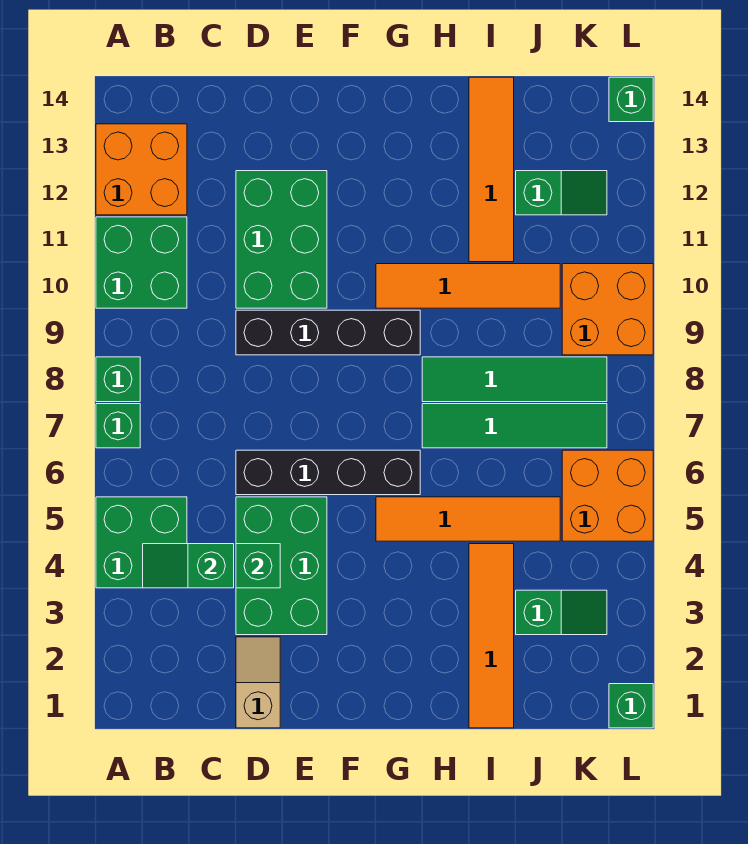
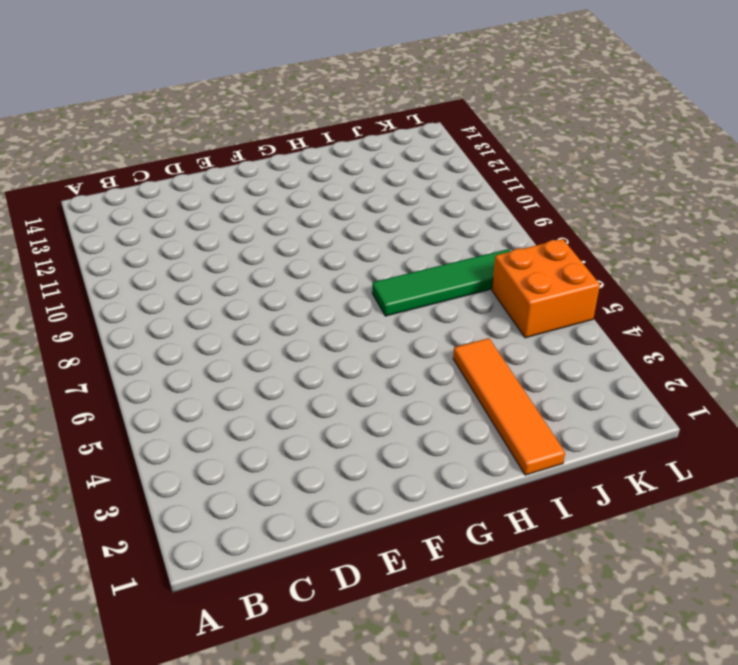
none -> green brick A4:B5 level 1
none -> green brick A7 level 1
none -> green brick A8 level 1

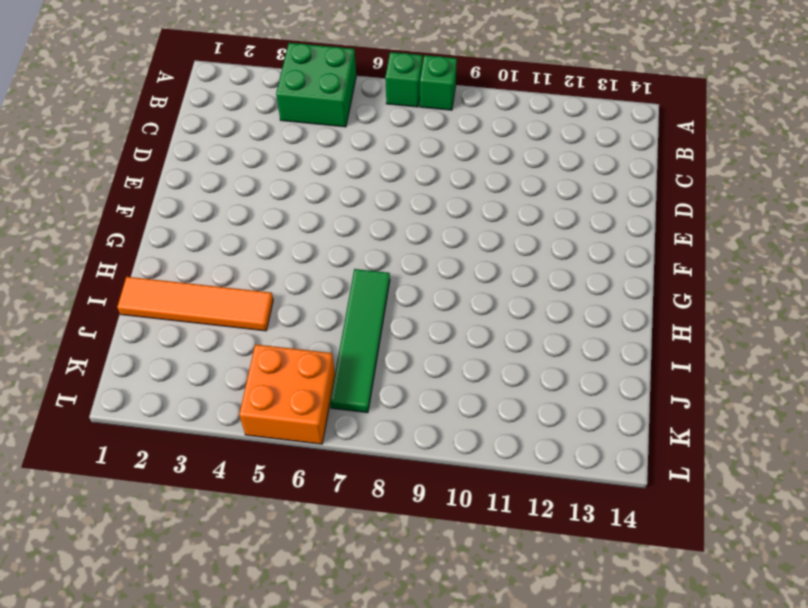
none -> green brick A10:B11 level 1
none -> orange brick A12:B13 level 1
none -> tan slope D1:D2 level 1 top 1

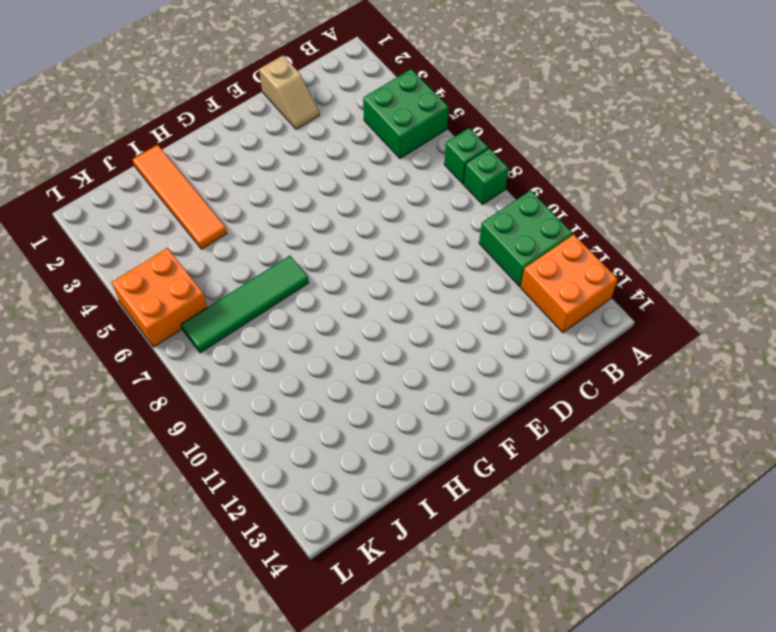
none -> green brick D3:E5 level 1
none -> black brick D6:G6 level 1
none -> black brick D9:G9 level 1

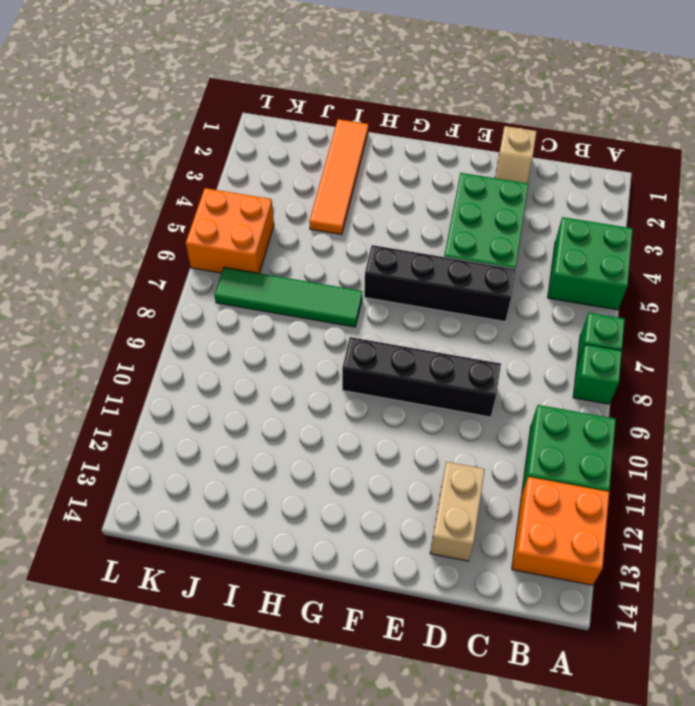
tan brick D12:D13 level 1 -> green brick D10:E12 level 1
none -> orange tile G5:J5 level 1
none -> orange tile G10:J10 level 1
none -> green tile H8:K8 level 1

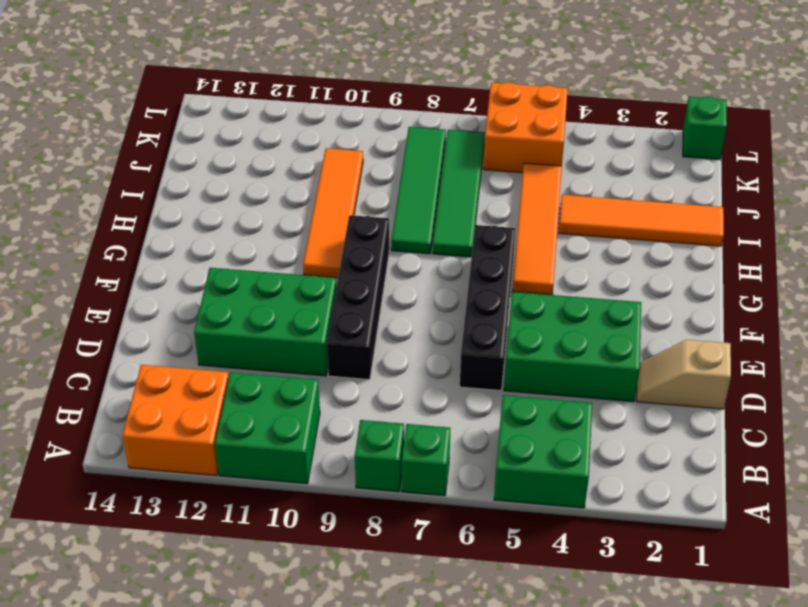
none -> orange tile I11:I14 level 1
none -> green slope J3:K3 level 1 top J
none -> green slope J12:K12 level 1 top J

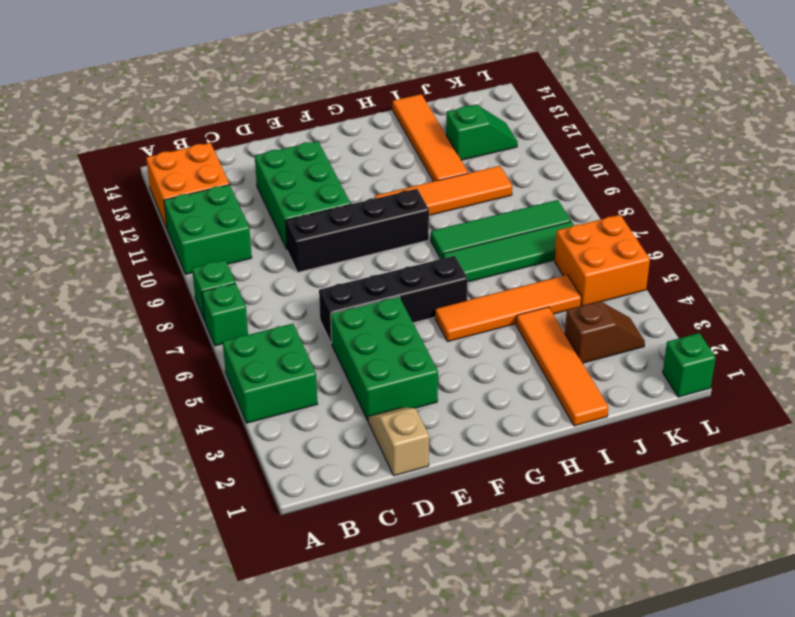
brown slope J3:K3 level 1 top J -> green slope J3:K3 level 1 top J
none -> orange brick K9:L10 level 1
none -> green brick L14 level 1
none -> green slope B4:C4 level 2 top C

